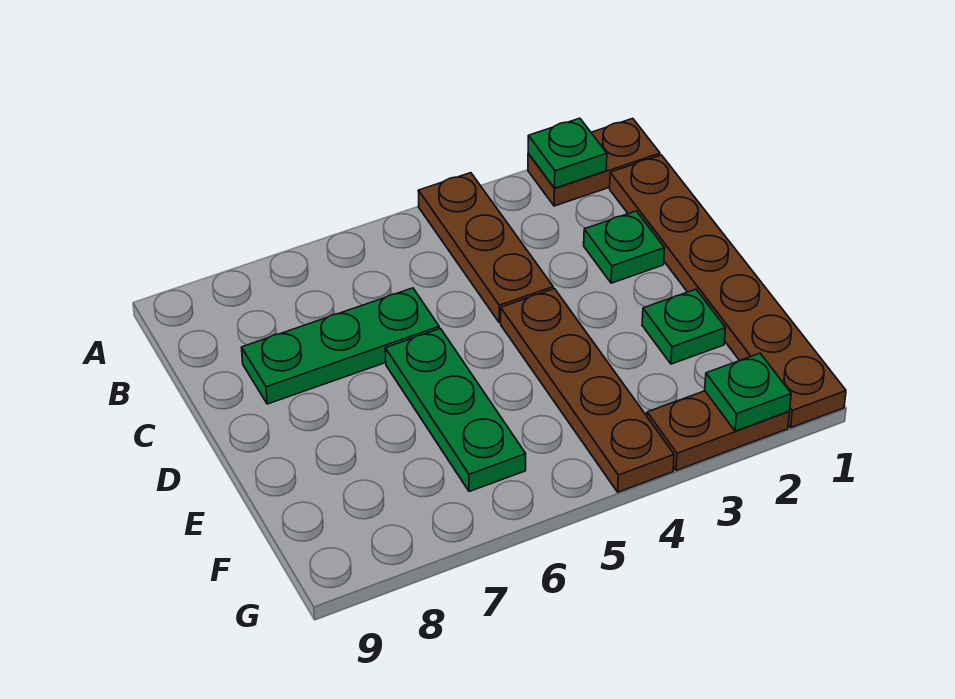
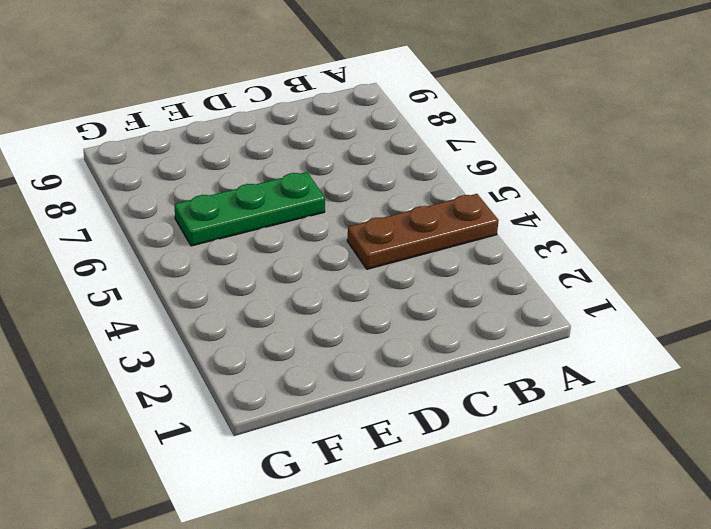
none -> brown plate A1:A2 level 1
none -> brown plate B1:G1 level 1

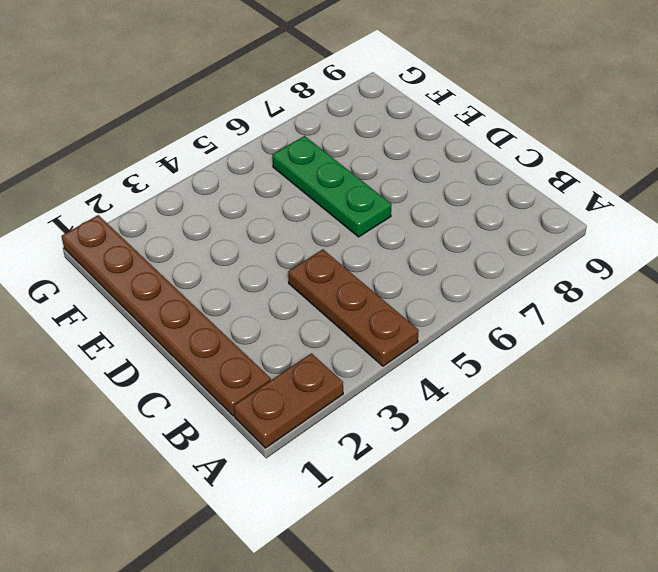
none -> green plate C2 level 1
none -> green plate C6:C8 level 1

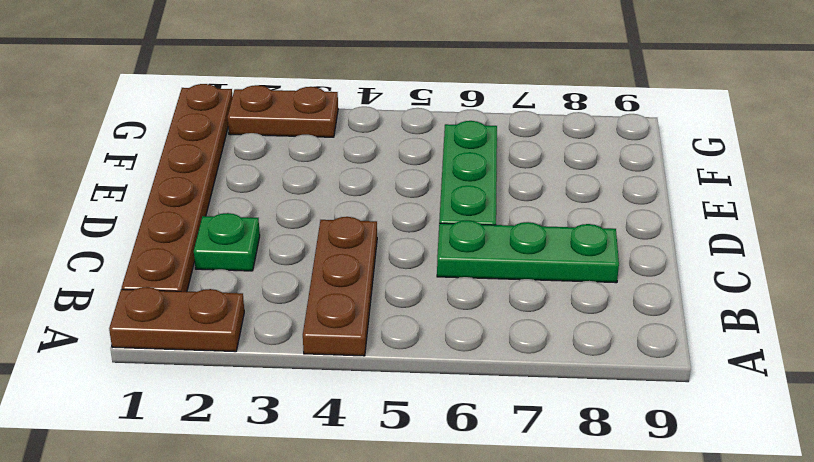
none -> brown plate D4:G4 level 1
none -> green plate E2 level 1

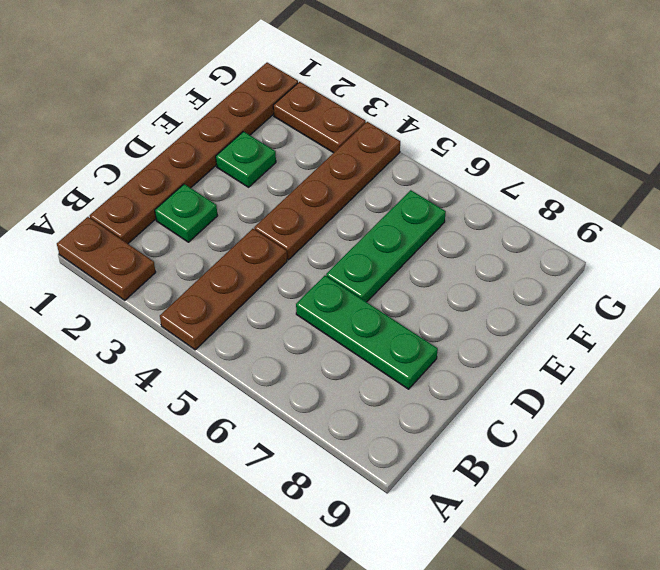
none -> green plate A2 level 2
none -> green plate G2 level 2

